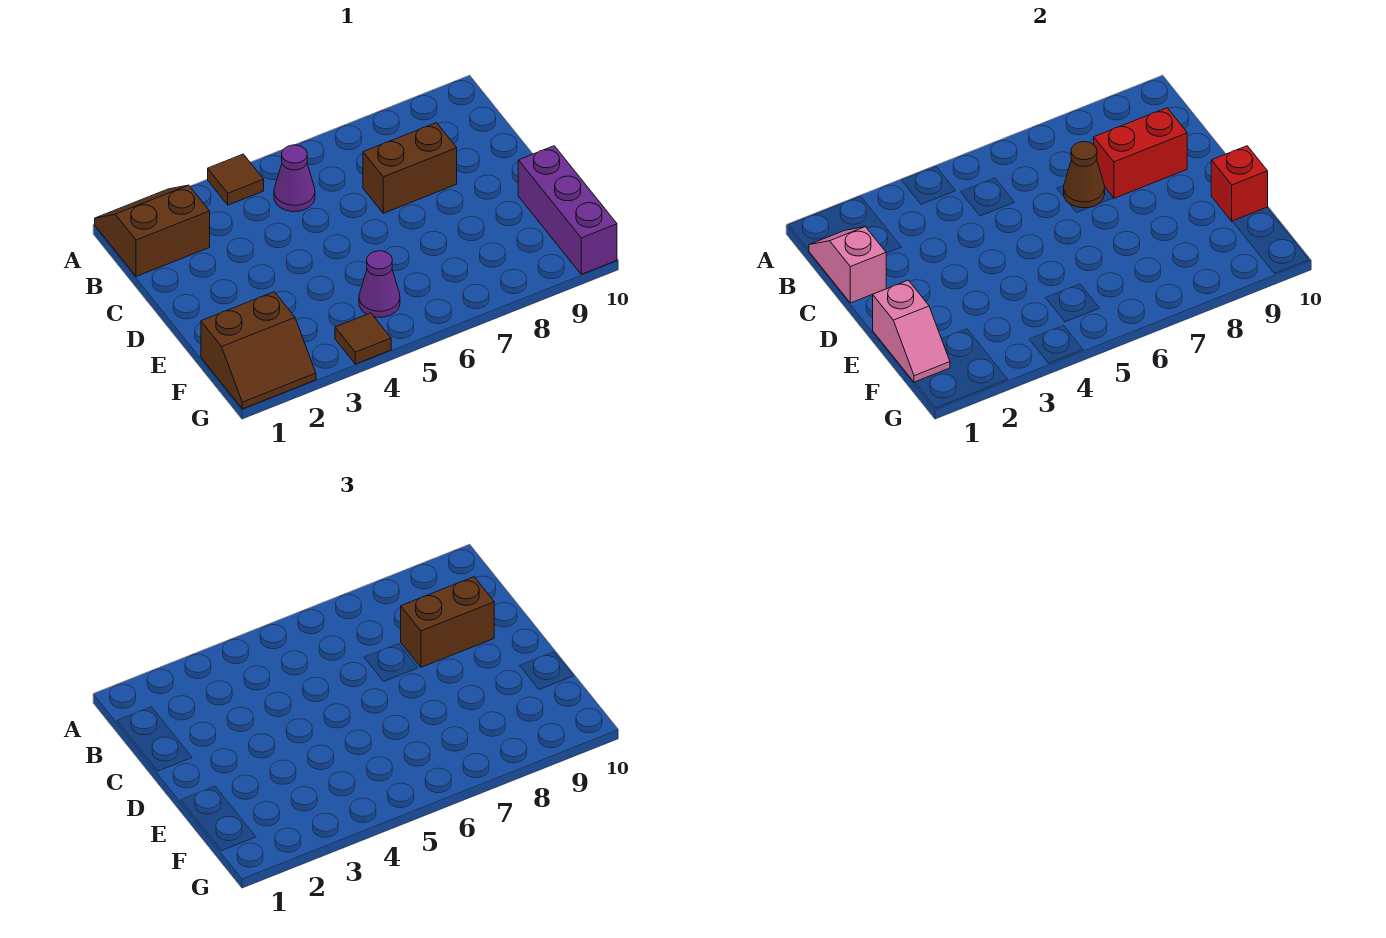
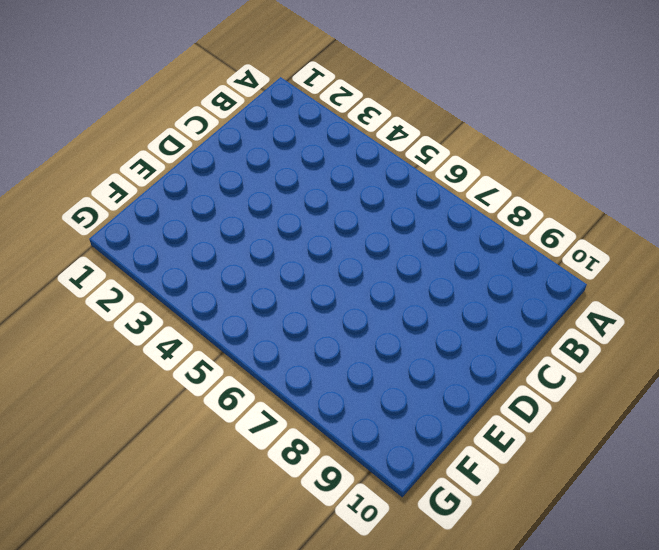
none -> brown slope A1:B2 level 1 top B
none -> brown tile A4 level 1
none -> purple cone B5 level 1

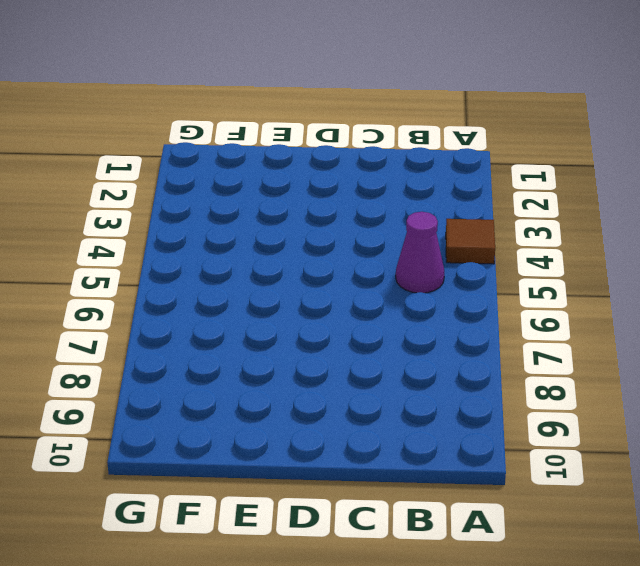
none -> brown slope A1:B2 level 1 top B
none -> brown brick C7:C8 level 1
none -> purple brick E10:G10 level 1

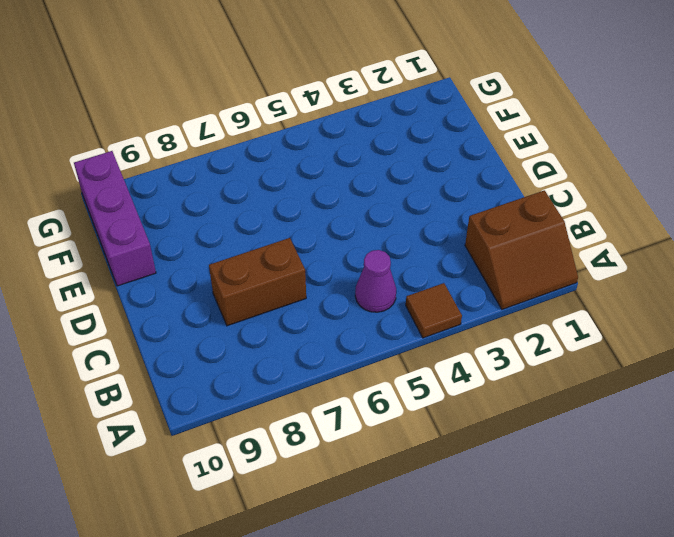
none -> brown slope F1:G2 level 1 top F
none -> purple cone F5 level 1
none -> brown tile G4 level 1

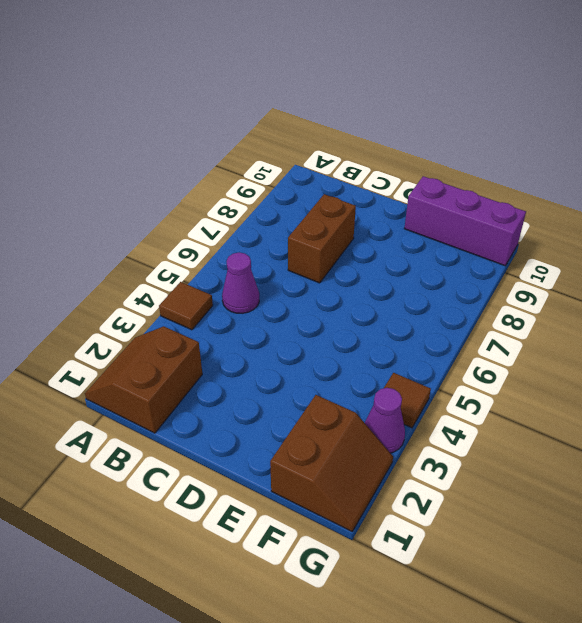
purple cone G3 level 1 -> purple cone F5 level 1
none -> pink slope B1:C1 level 2 top C
none -> brown cone C7 level 2
none -> red brick C8:C9 level 2

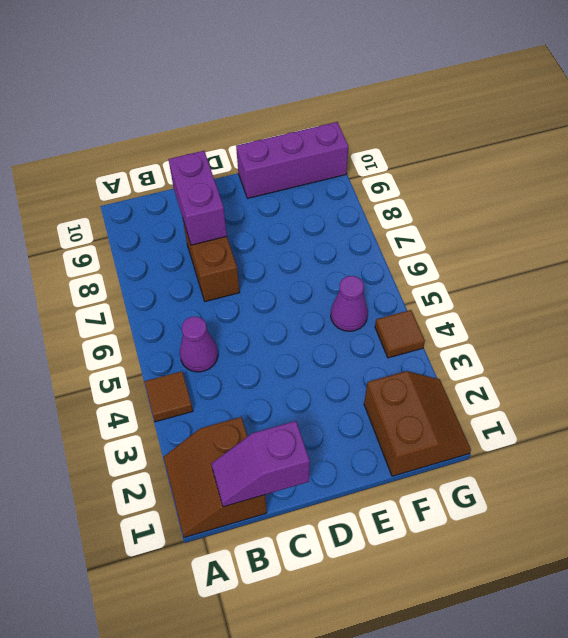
purple slope B1:C1 level 2 top C -> pink slope B1:C1 level 2 top C
purple brick C8:C9 level 2 -> red brick C8:C9 level 2
none -> brown cone C7 level 2
none -> pink slope E1:F1 level 2 top E
none -> red brick E10 level 2

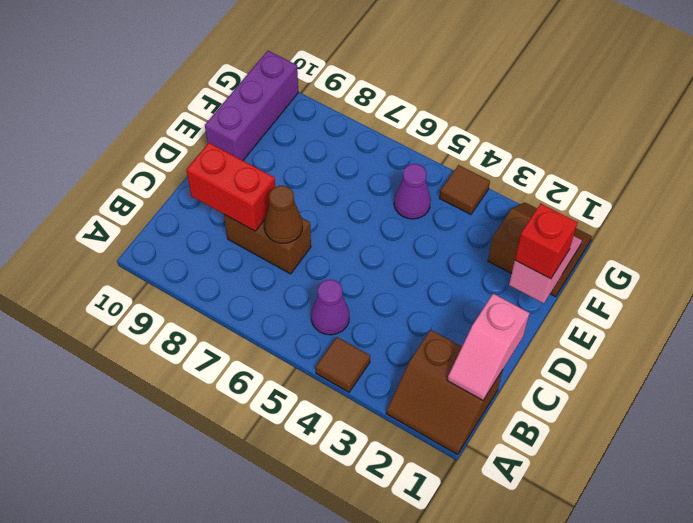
red brick E1 level 3 -> red brick E10 level 2
none -> brown brick C8:C9 level 3

